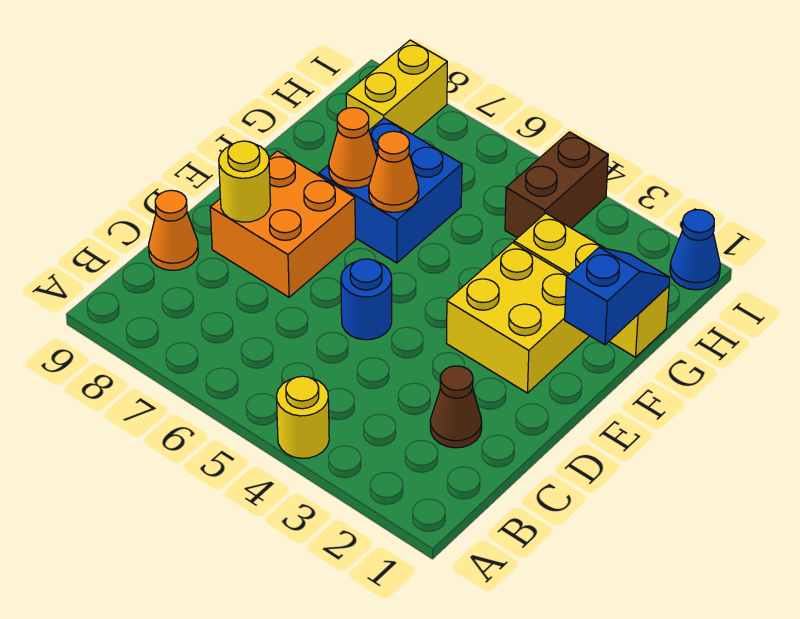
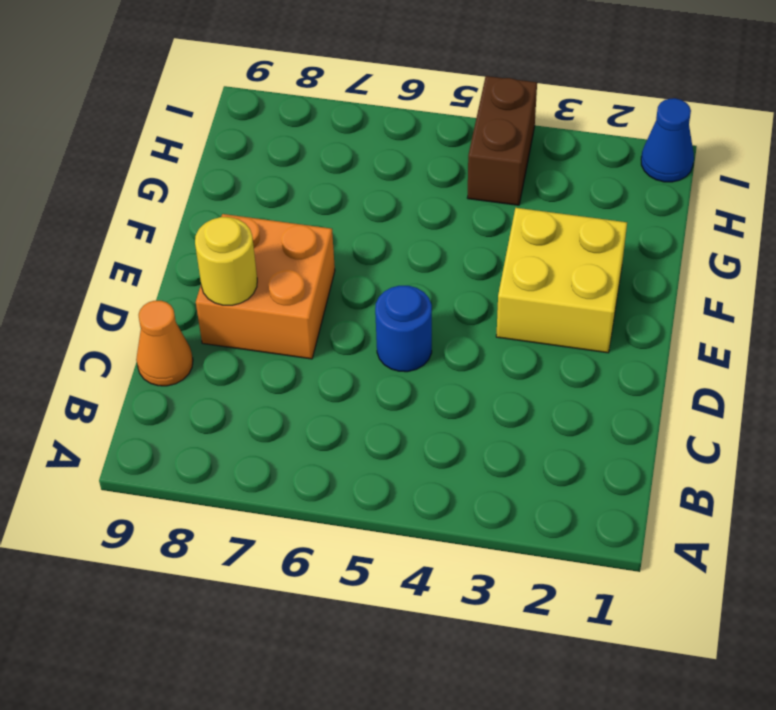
none -> yellow round brick A4 level 1
none -> brown cone C2 level 1
none -> blue brick F6:G7 level 1

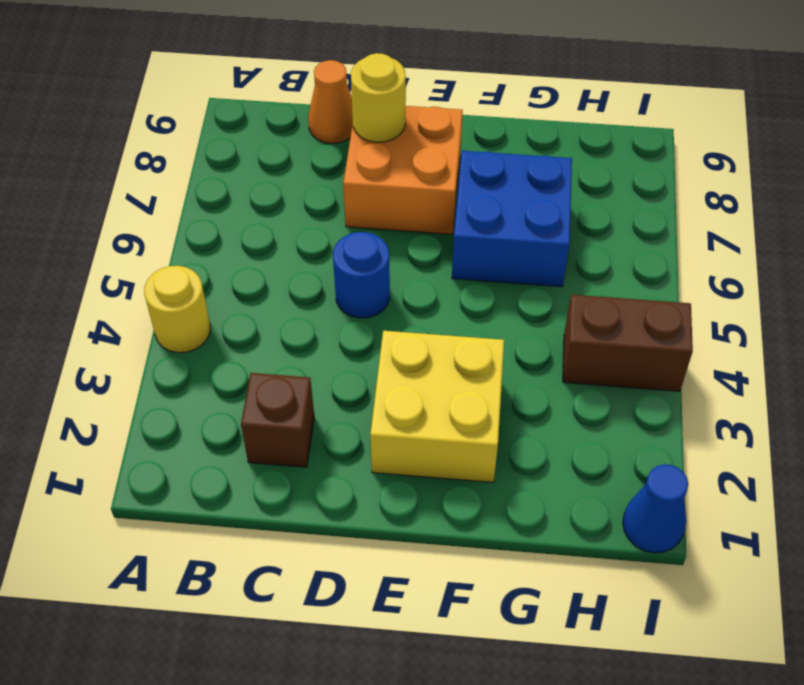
brown brick C2 level 1 -> brown cone C2 level 1
none -> yellow brick G1:G3 level 1
none -> yellow brick H8:I8 level 1
none -> blue slope F1:G1 level 2 top F

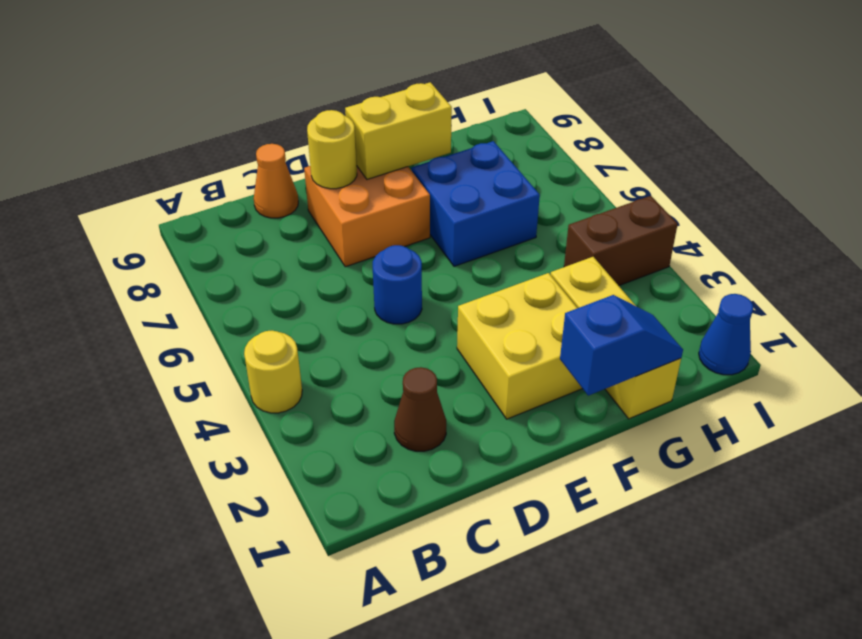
yellow brick E8:F8 level 2 -> yellow brick H8:I8 level 1
none -> orange cone F6 level 2
none -> orange cone F7 level 2

